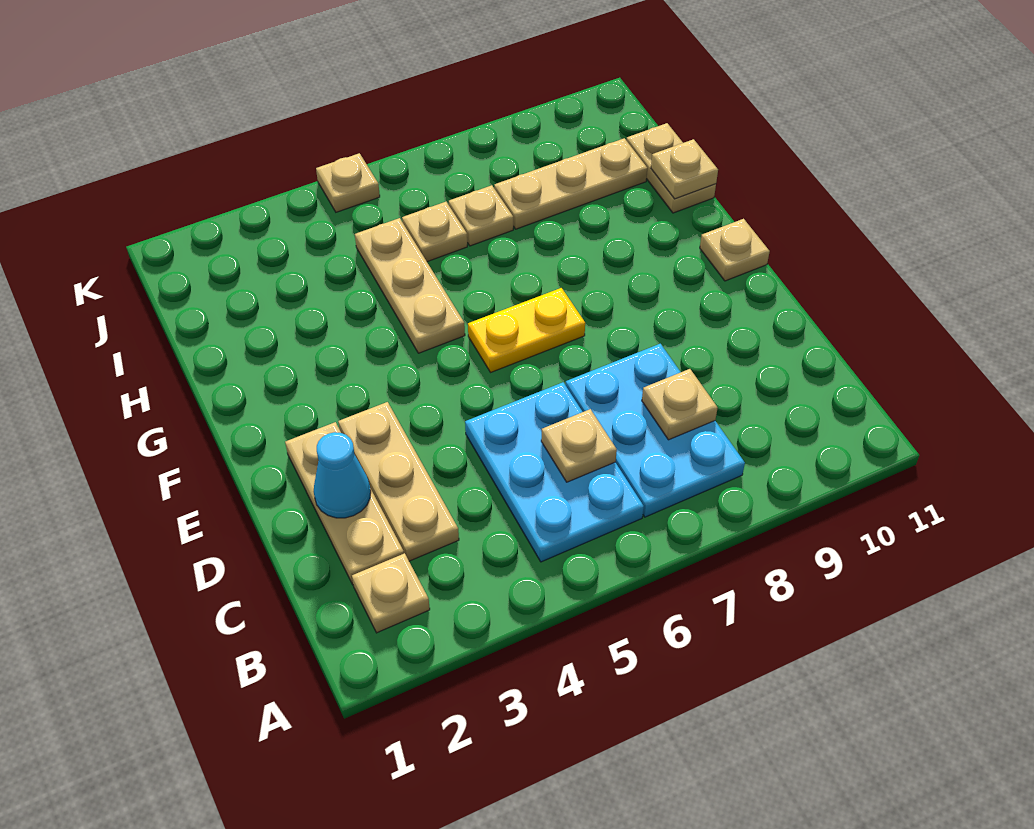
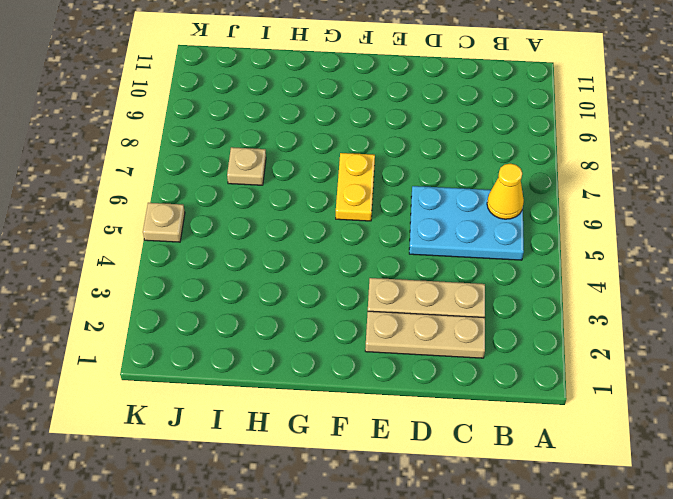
yellow cone B6 level 2 -> none
none -> tan plate B2 level 1
none -> cyan plate B7:D8 level 1
none -> tan plate F11 level 1

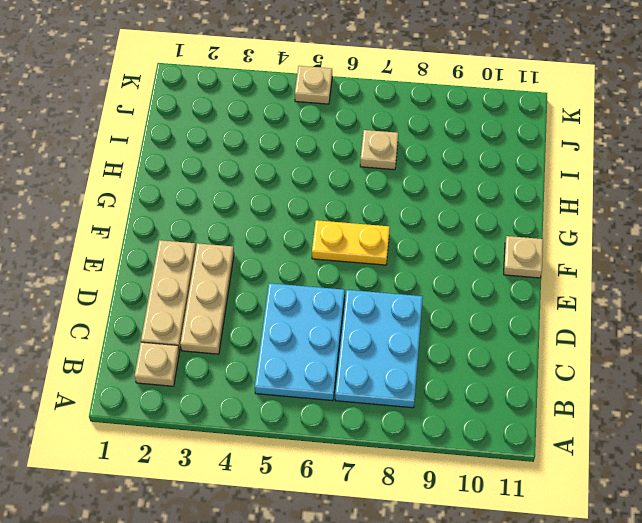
none -> tan plate G5:I5 level 1
none -> tan plate H11:I11 level 1
none -> tan plate I6 level 1

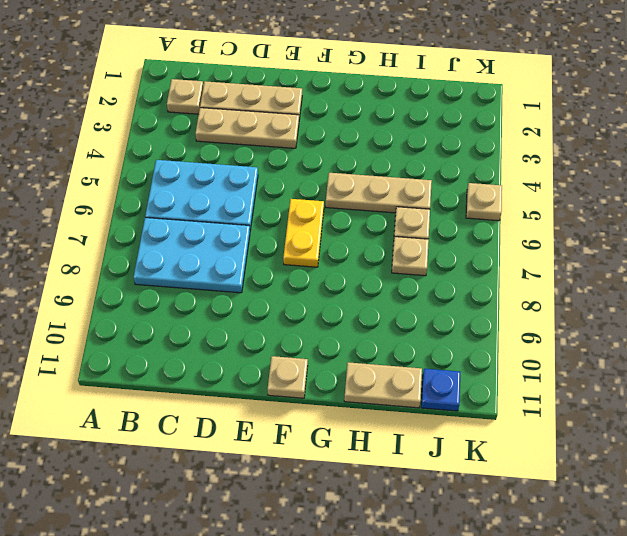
blue plate J11 level 1 -> none
none -> tan plate I8:I10 level 1
none -> tan plate C6 level 2
none -> tan plate C8 level 2

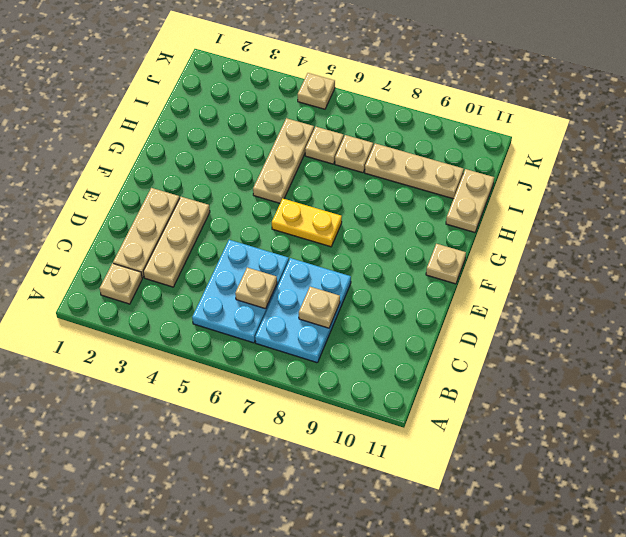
none -> cyan cone D2 level 2
none -> tan plate H11 level 2

